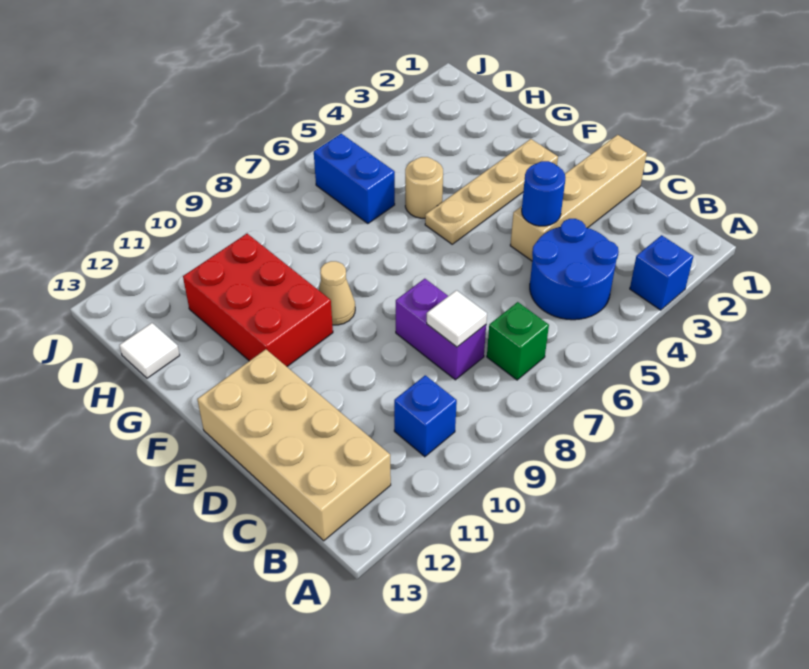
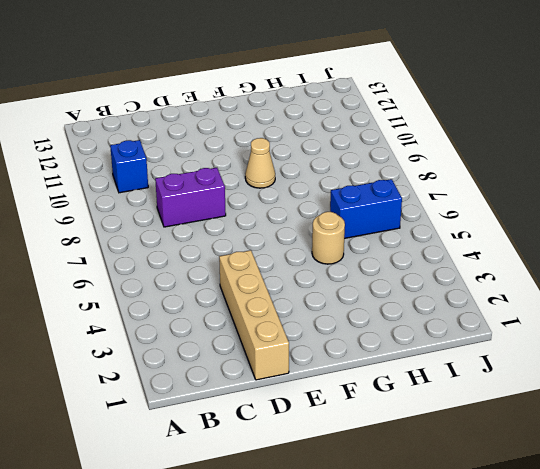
none -> blue brick A3 level 1
none -> blue round brick B4:C5 level 1
none -> green brick B7 level 1

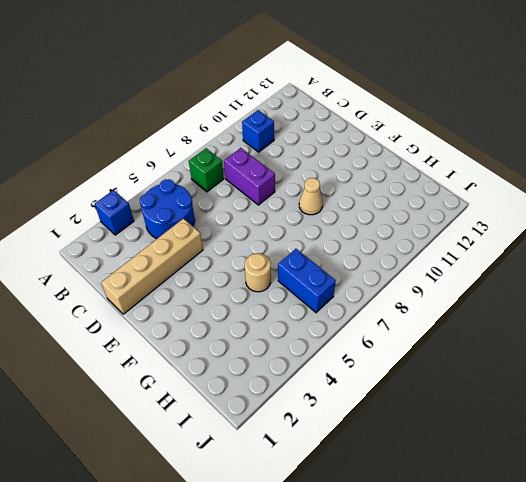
none -> tan brick B12:E13 level 1
none -> tan plate F2:F5 level 1
none -> red brick F10:H11 level 1

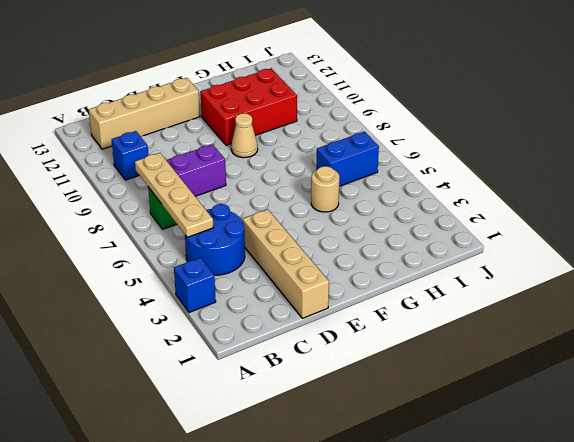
tan plate B5:B8 level 2 -> tan plate F2:F5 level 1
tan brick B12:E12 level 1 -> tan brick B12:E13 level 1
none -> white tile H13 level 1
none -> white tile C8 level 2
none -> blue round brick D4 level 2

